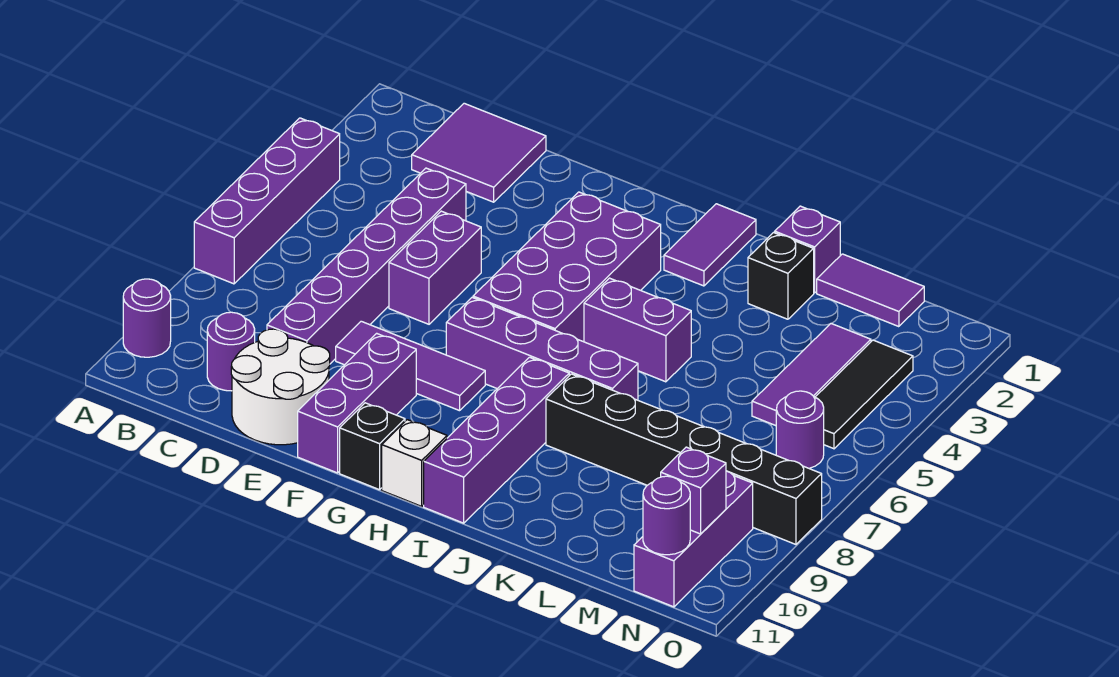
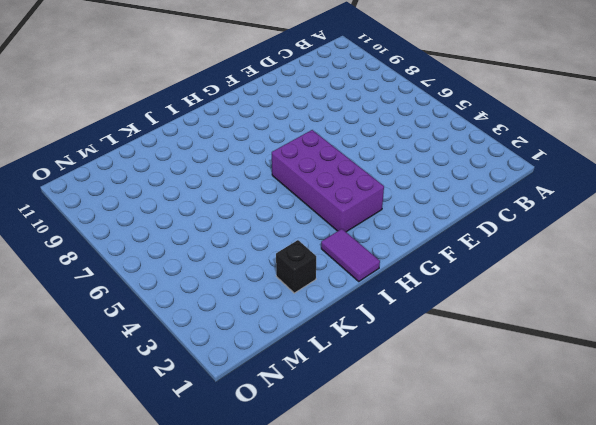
none -> purple brick A4:A7 level 1
none -> purple round brick A10 level 1
none -> purple tile C1:D2 level 1

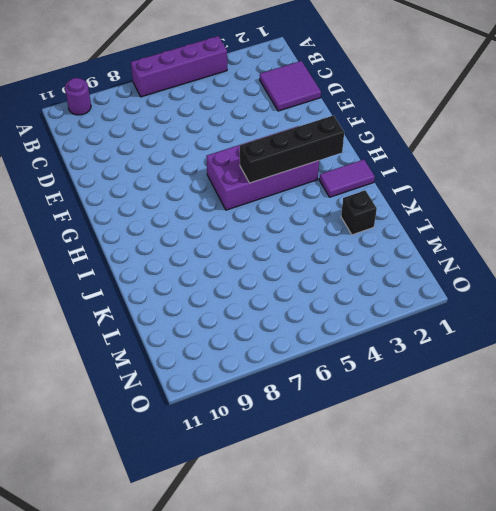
black brick H2:H5 level 2 -> none
none -> purple round brick C10 level 1
none -> purple brick D4:D9 level 1
none -> white round brick D10:E11 level 1

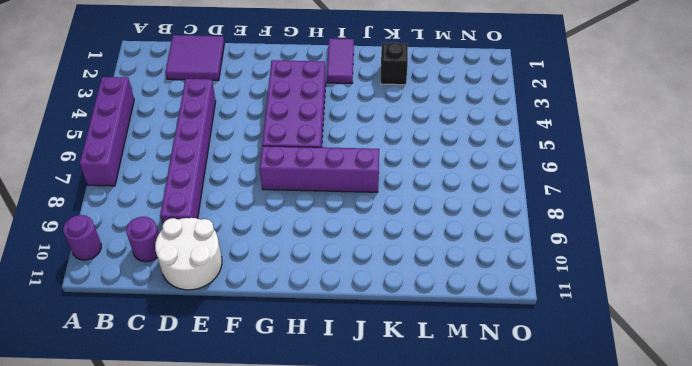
none -> purple brick E5:E6 level 1
none -> purple tile E8:G8 level 1
none -> purple brick F9:F11 level 1

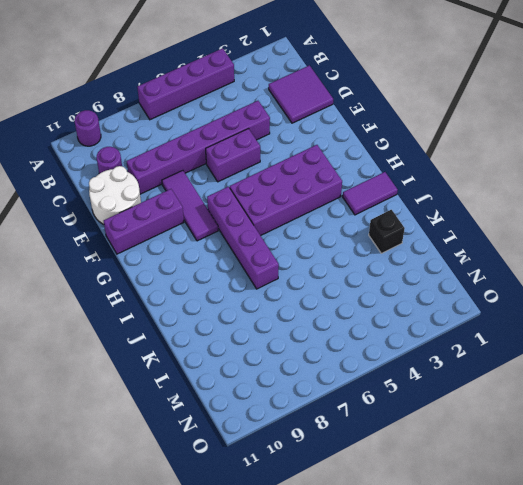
none -> black brick G11 level 1
none -> white brick H11 level 1
none -> purple brick I5:J5 level 1

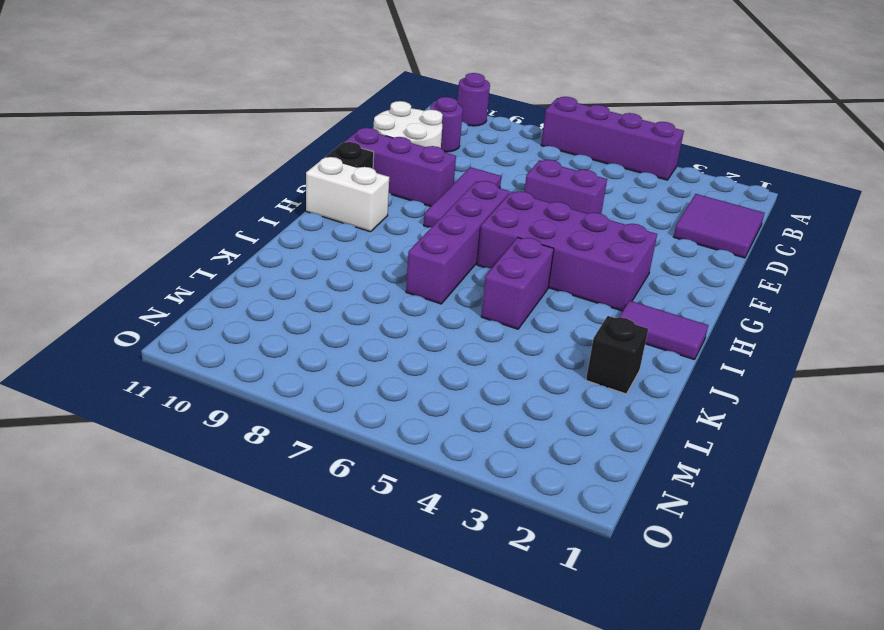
white brick H10:H11 level 1 -> white brick H11 level 1
none -> purple brick D4:D9 level 1
none -> purple brick I8:I11 level 1
none -> black brick J8:O8 level 1

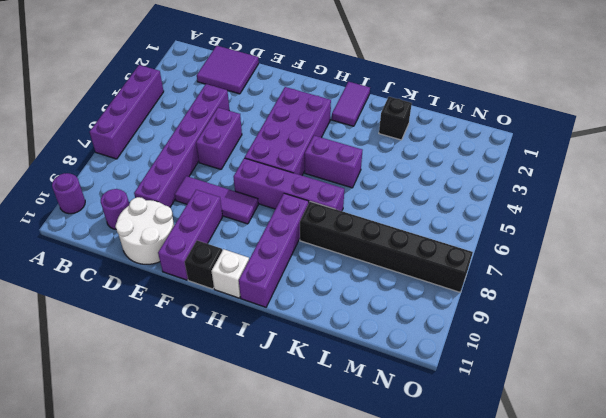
none -> purple brick K1 level 1
none -> purple tile L1:M1 level 1
none -> purple tile M3:M5 level 1

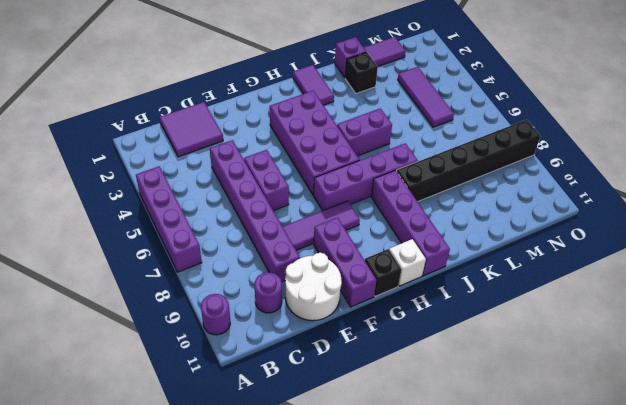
none -> black tile N3:N5 level 1
none -> purple round brick N6 level 1
none -> purple brick N9:N11 level 1

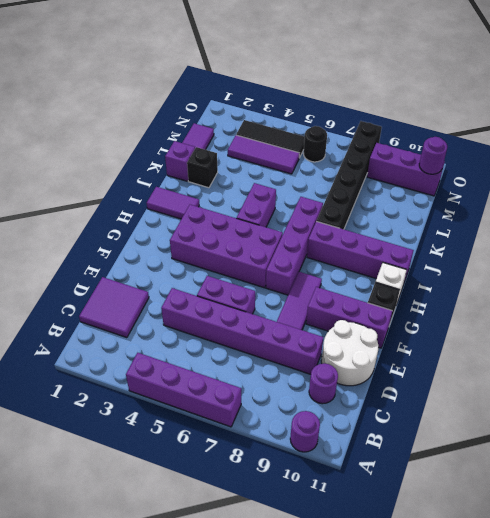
black round brick N6 level 1 -> purple round brick N6 level 1
none -> purple brick N10 level 2

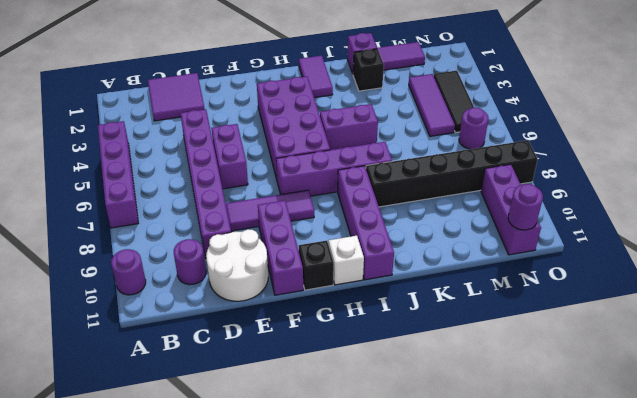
none -> purple brick N10 level 2

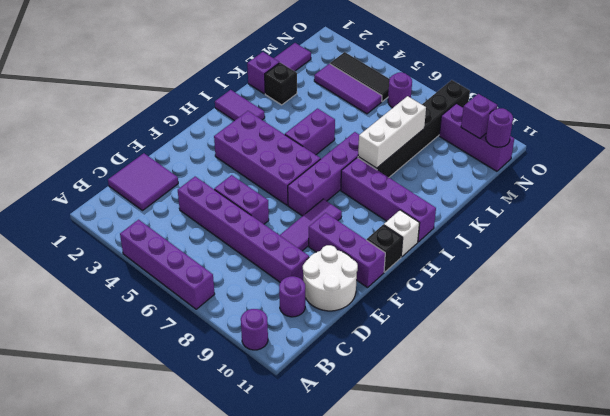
white brick J8:L8 level 2 -> none

